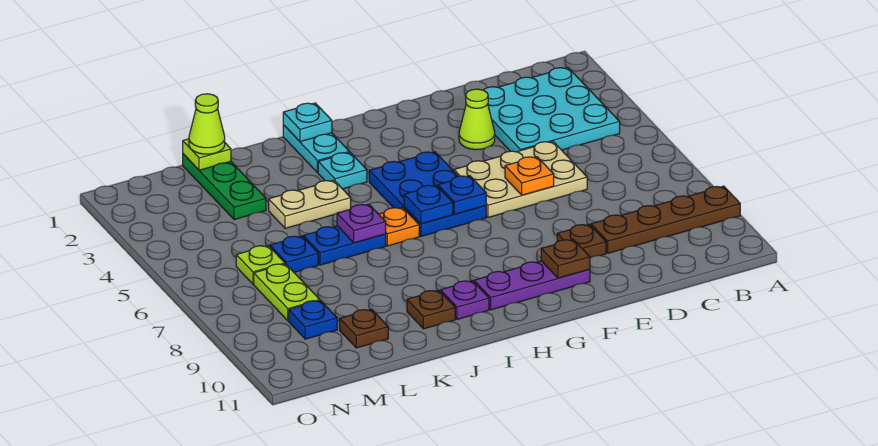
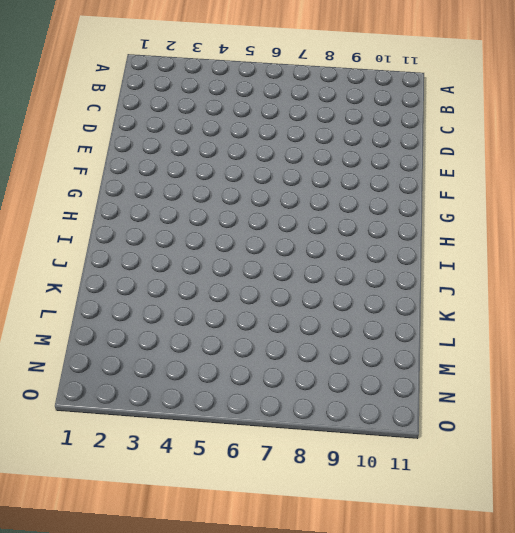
none -> brown plate A9:D9 level 1
none -> cyan plate B2:D4 level 1
none -> tan plate D5:F6 level 1

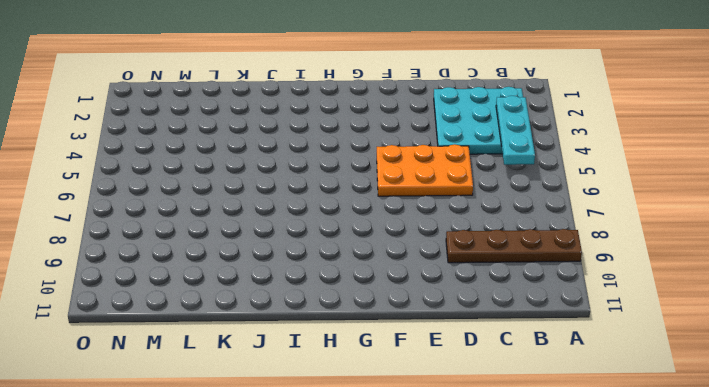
cyan plate B3:B5 level 2 -> none
orange plate D5:F6 level 1 -> tan plate D5:F6 level 1
none -> lime cone E3 level 1
none -> brown plate E9 level 1
none -> purple plate F10:H10 level 1

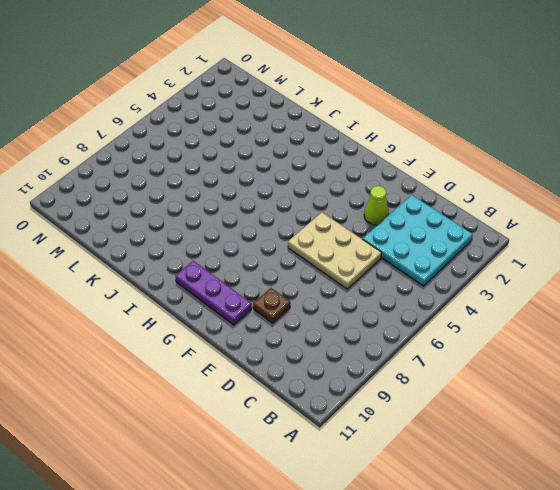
none -> brown plate A9:D9 level 1
none -> blue plate G4:H6 level 1
none -> cyan plate I1:I2 level 1

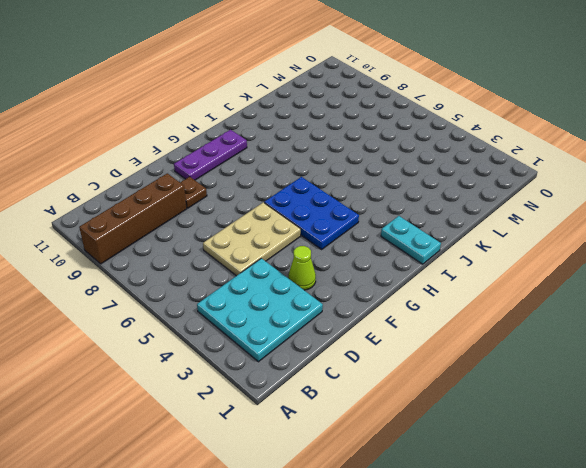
brown brick A9:D9 level 1 -> brown plate A9:D9 level 1
none -> cyan plate I3 level 1
none -> orange plate I6 level 1
none -> purple plate I10 level 1

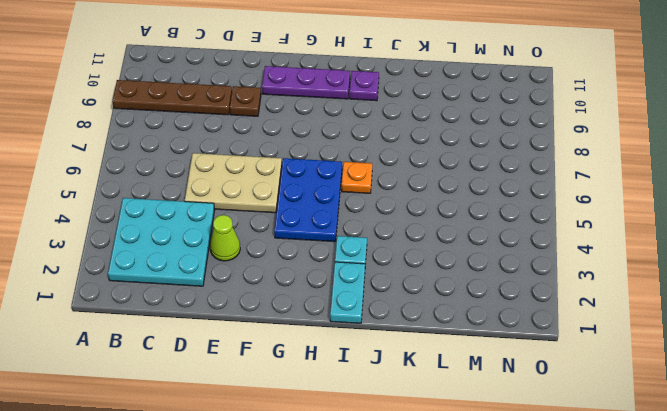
none -> tan plate J4:K4 level 1
none -> blue plate J6:K6 level 1
none -> brown plate J10 level 1

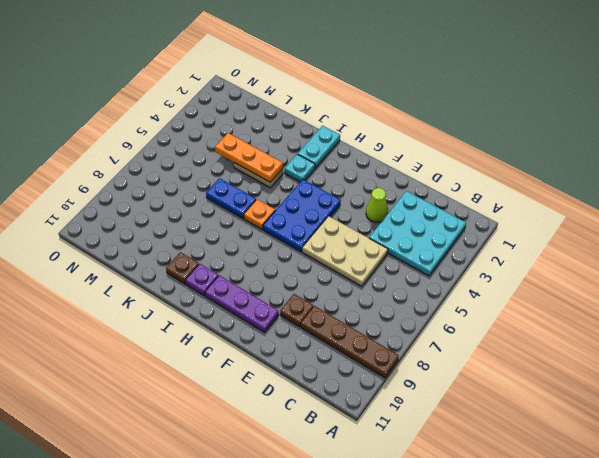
orange plate J4:L4 level 2 -> none
none -> green plate L1:L3 level 1
none -> blue plate L6 level 1
none -> brown plate L10 level 1

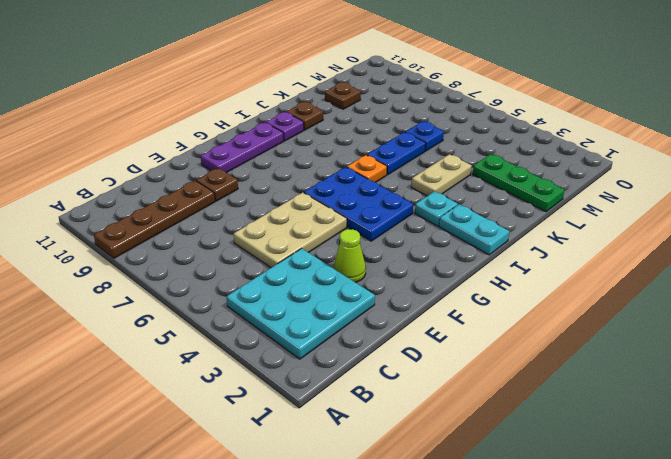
none -> lime plate M6 level 1
none -> lime plate M7:M8 level 1
none -> blue plate M9 level 1

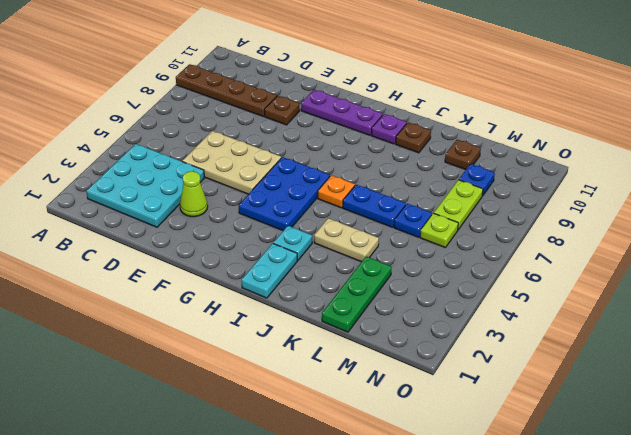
none -> orange plate E6 level 2
none -> brown plate F10 level 2
none -> blue plate G6 level 2

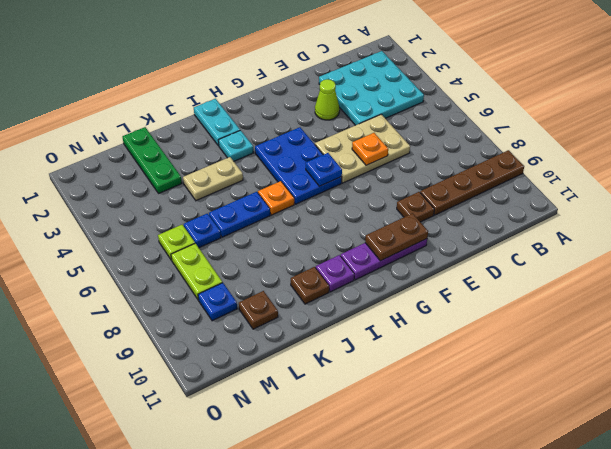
brown plate F10:G10 level 2 -> brown plate F10 level 2
none -> blue plate H6 level 2
none -> cyan plate I1 level 2
none -> purple plate J6 level 2

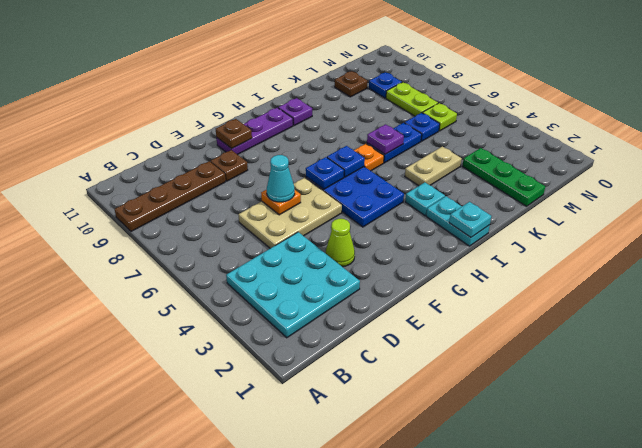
cyan cone E6 level 3 -> none
none -> brown plate J10 level 1
none -> lime plate L1 level 2
none -> lime cone L1 level 3

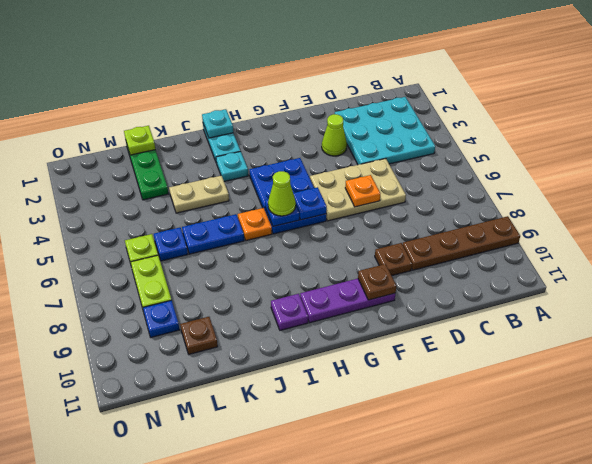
lime cone H6 level 3 -> lime cone L1 level 3
none -> brown plate J10 level 1
none -> purple plate J6 level 2

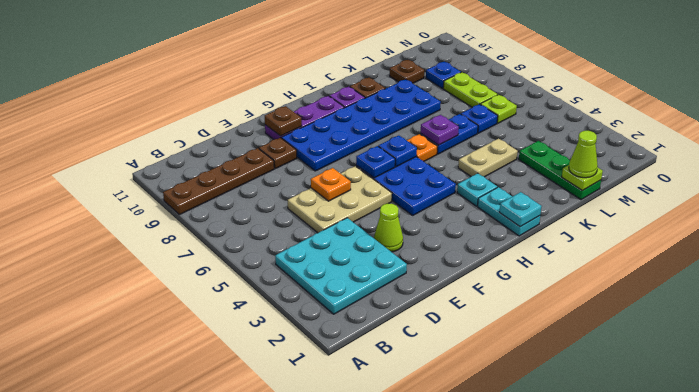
blue plate F8:K9 level 1 -> none

